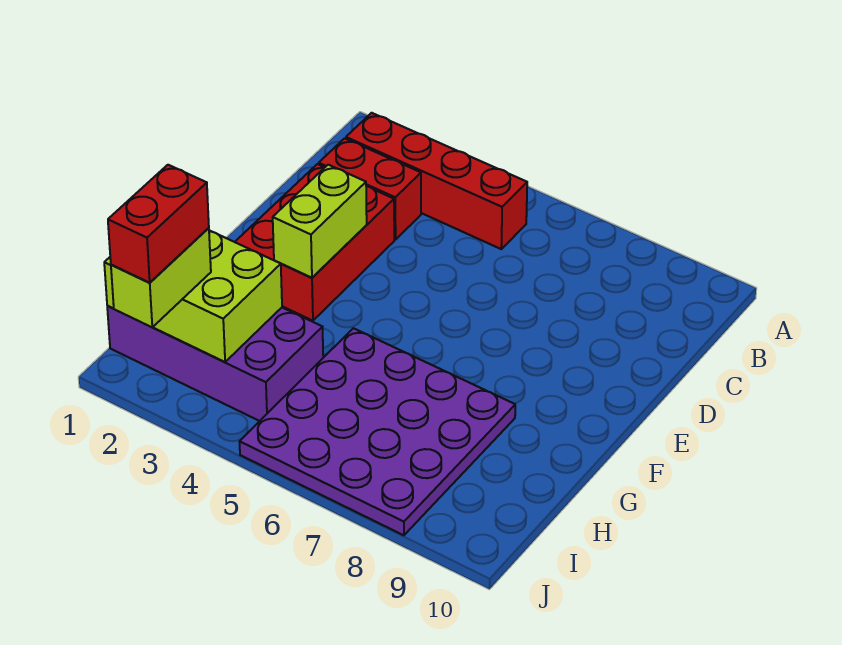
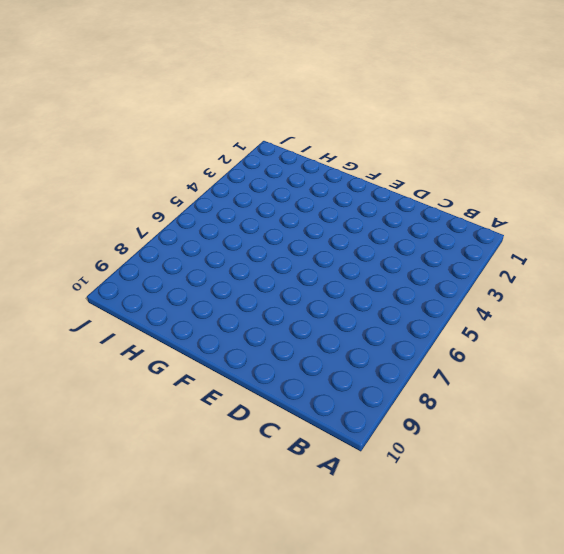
none -> red brick B2:B5 level 1
none -> red brick C2:C3 level 1

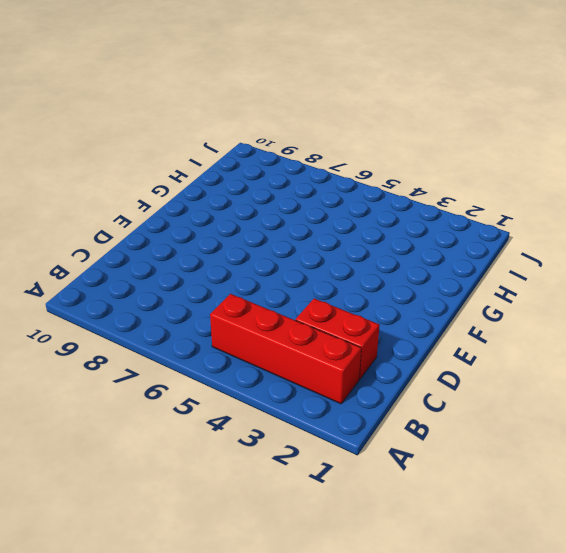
none -> red brick D2:F3 level 1
none -> purple plate G5:J8 level 1

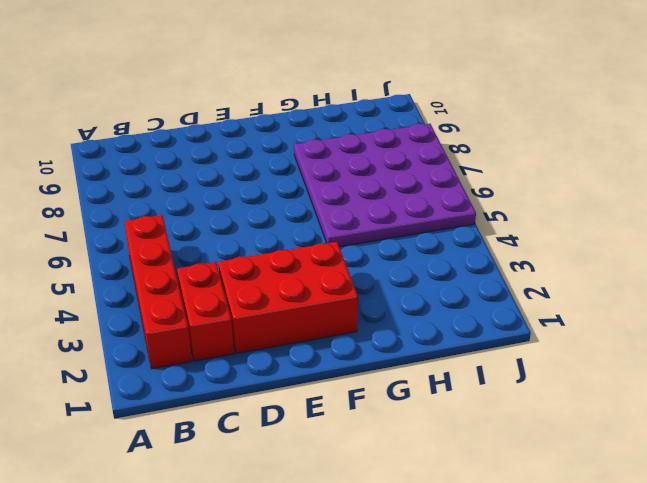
none -> purple brick H1:I4 level 1
none -> lime brick E3:F3 level 2

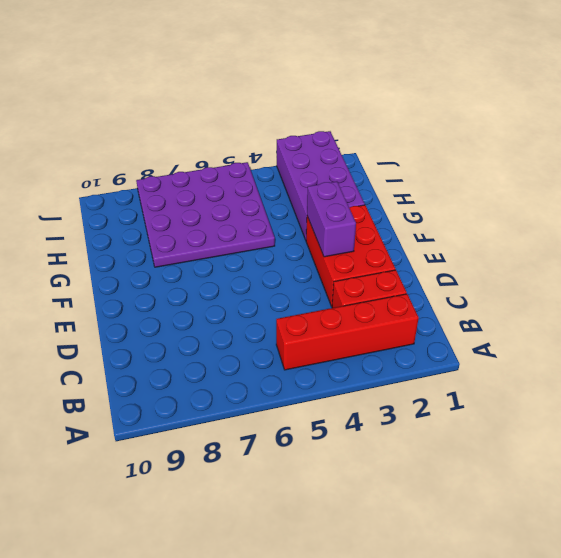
purple brick E3:F3 level 2 -> lime brick E3:F3 level 2
purple brick G2:J3 level 1 -> purple brick H1:I4 level 1
none -> lime brick H1:I3 level 2
none -> lime brick I2:J2 level 3

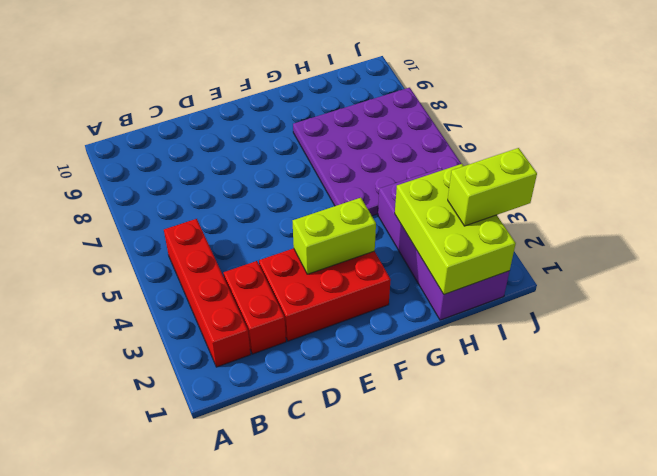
none -> red brick I2:J2 level 4

